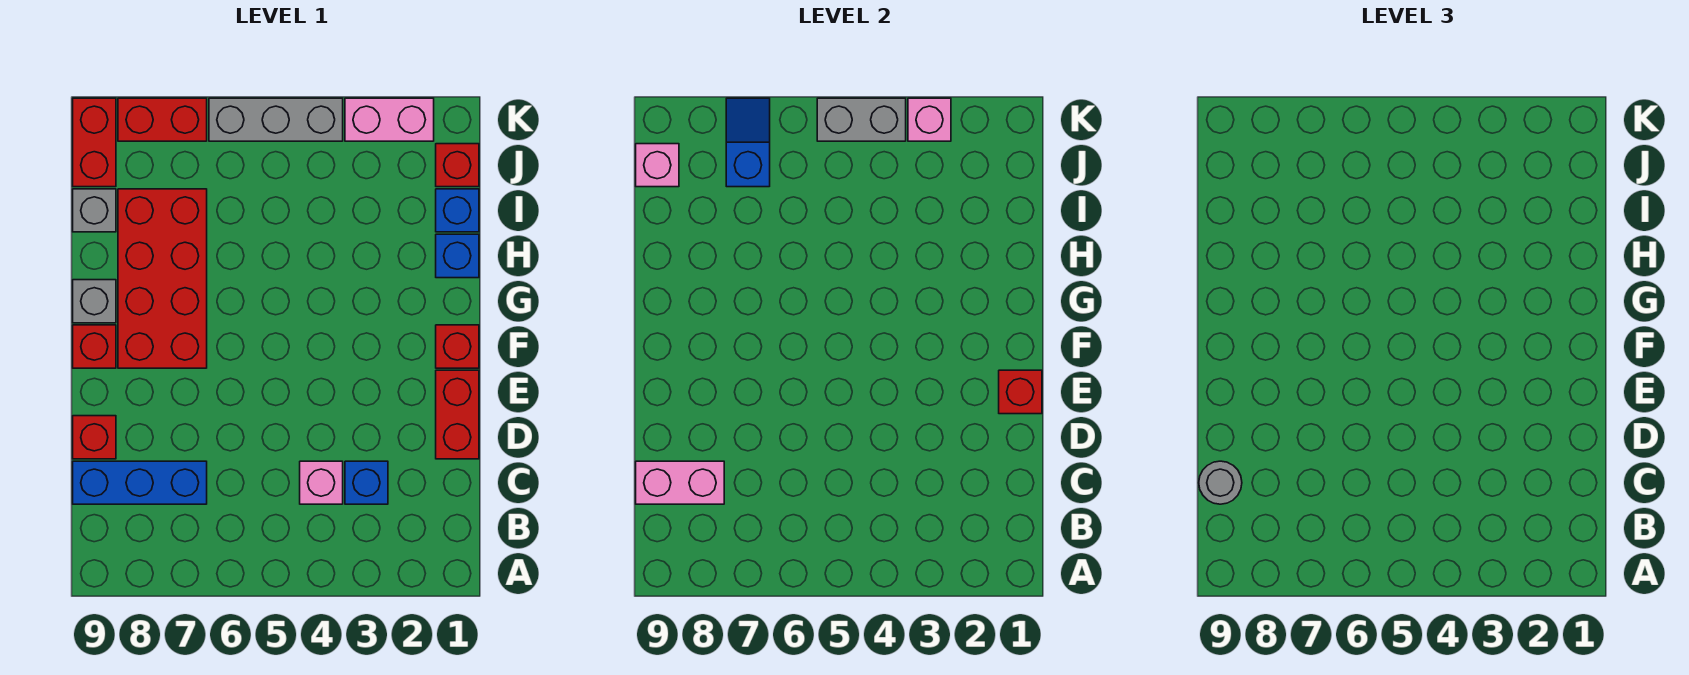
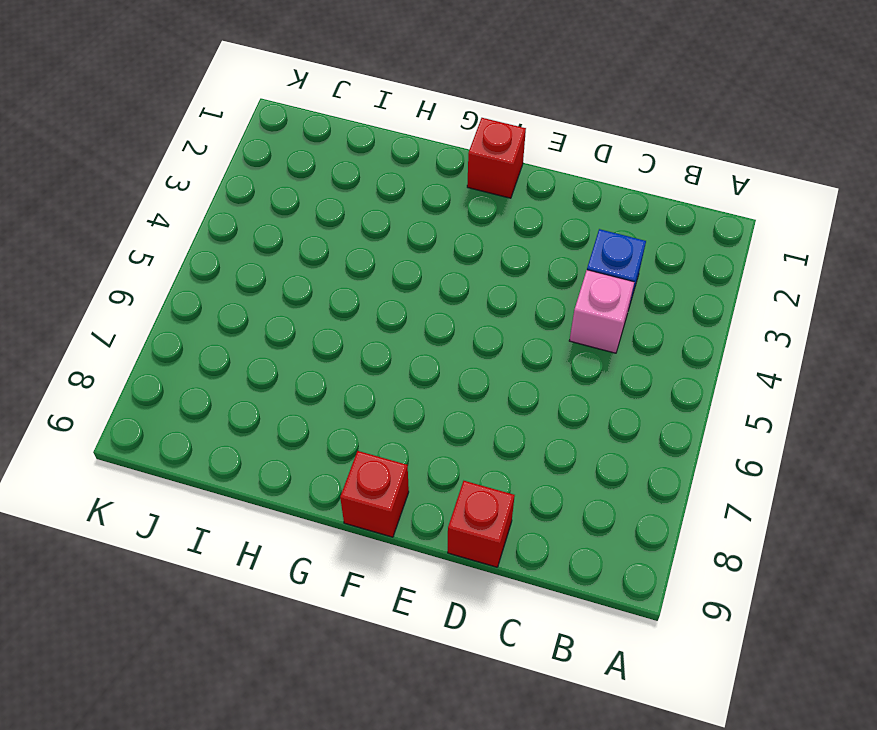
none -> blue brick C7:C9 level 1
none -> red brick D1:E1 level 1
none -> red brick F7:I8 level 1

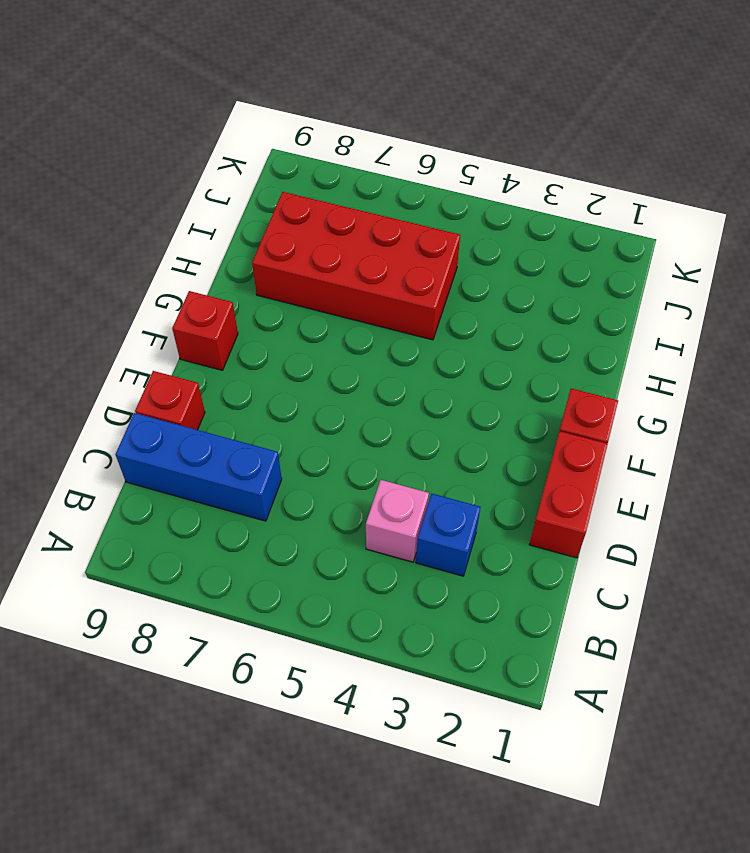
red brick H5:I8 level 1 -> red brick F7:I8 level 1
none -> grey brick G9 level 1
none -> blue brick H1 level 1
none -> blue brick I1 level 1

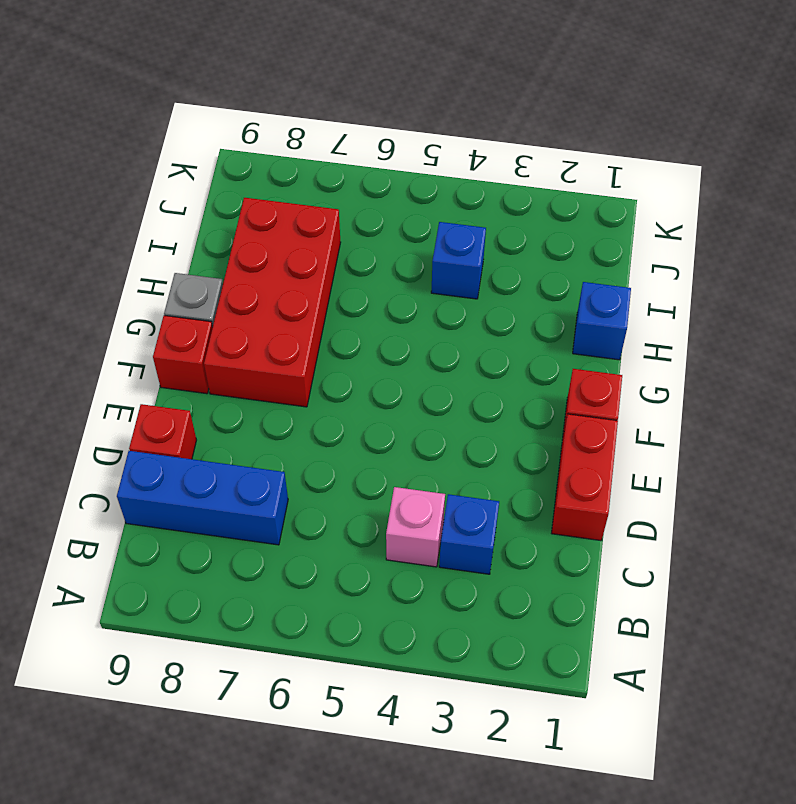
blue brick I4 level 1 -> blue brick I1 level 1
none -> grey brick I9 level 1
none -> red brick J1 level 1
none -> red brick J9:K9 level 1

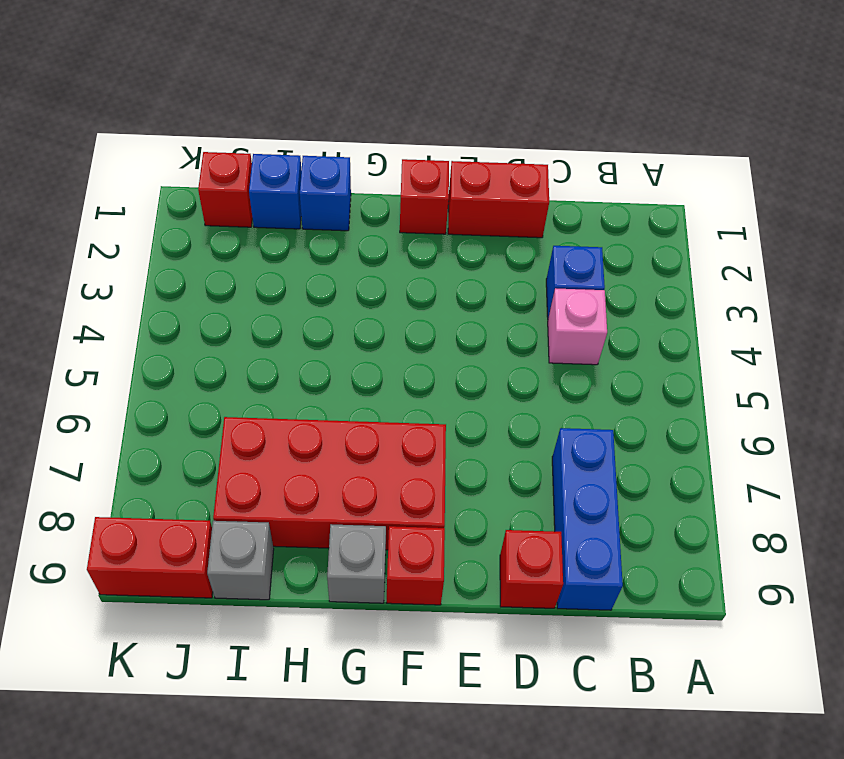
none -> pink brick K2:K3 level 1
none -> grey brick K4:K6 level 1
none -> red brick K7:K8 level 1

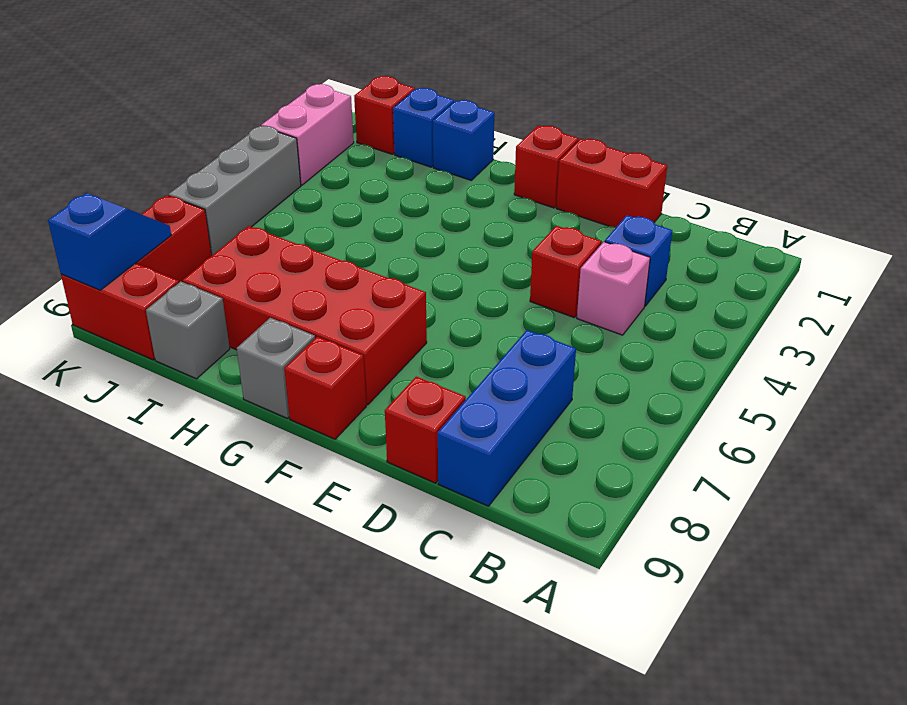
red brick D4 level 1 -> red brick E1 level 2
blue slope K8:K9 level 2 top 9 -> blue slope J7:K7 level 2 top J
none -> pink brick C8:C9 level 2
none -> pink brick J9 level 2
none -> pink brick K3 level 2

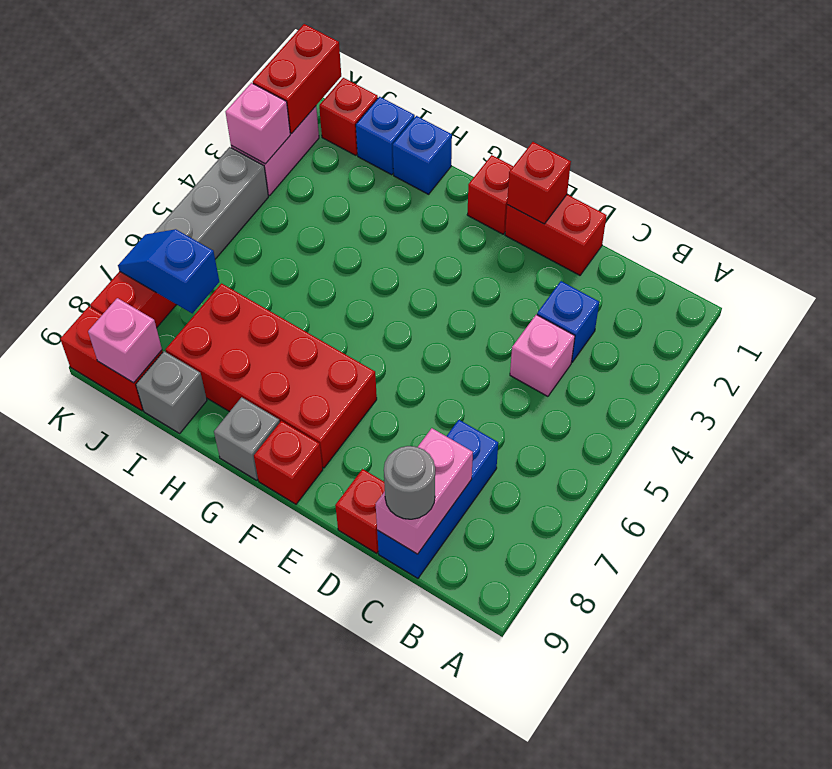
red brick K1:K2 level 2 -> none
none -> grey brick K4:K5 level 2

